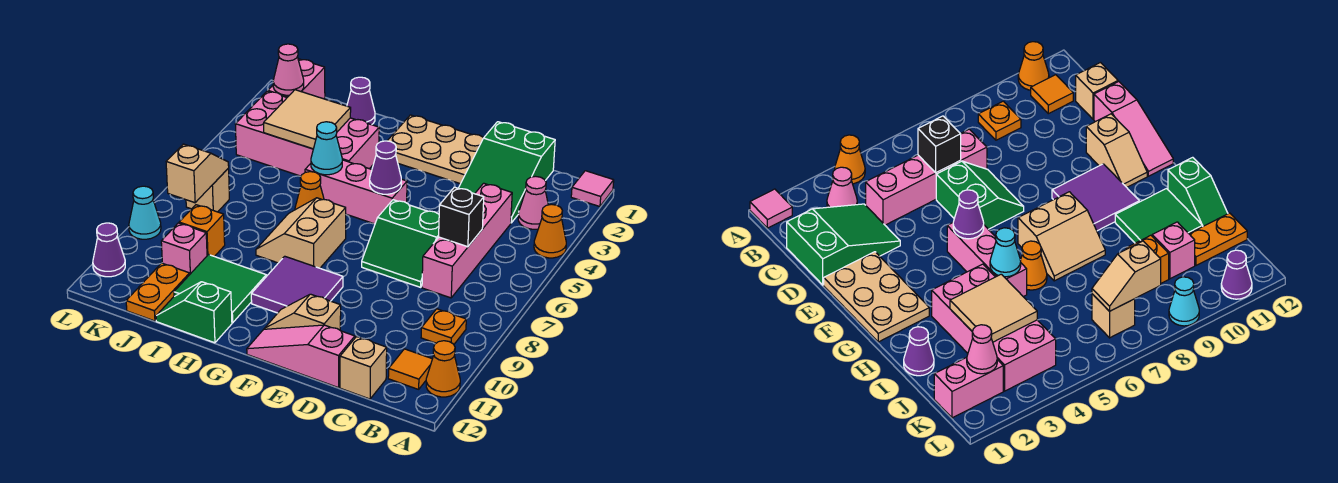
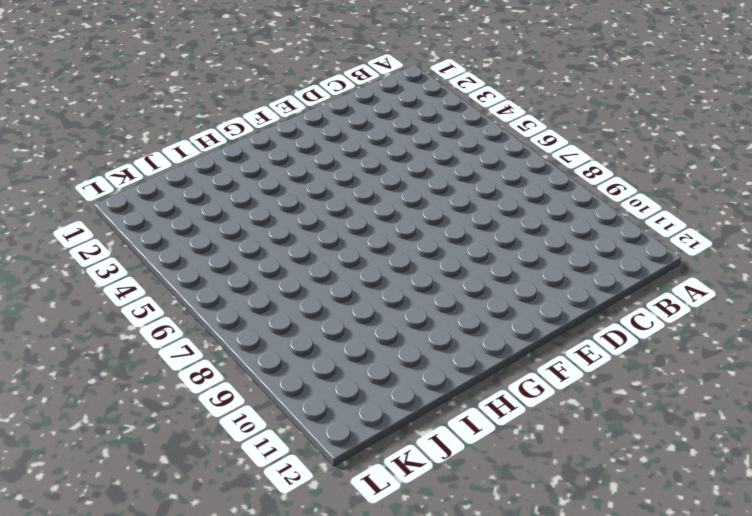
none -> pink tile A1 level 1
none -> orange cone A4 level 1
none -> orange cone A11 level 1
none -> pink cone B3 level 1

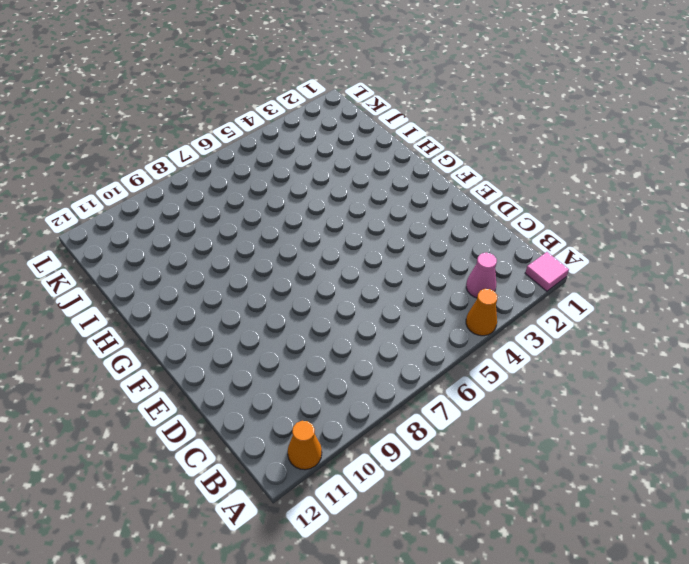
none -> orange plate B9 level 1
none -> orange tile B11 level 1
none -> green slope C1:D3 level 1 top 1
none -> pink brick C4:C7 level 1

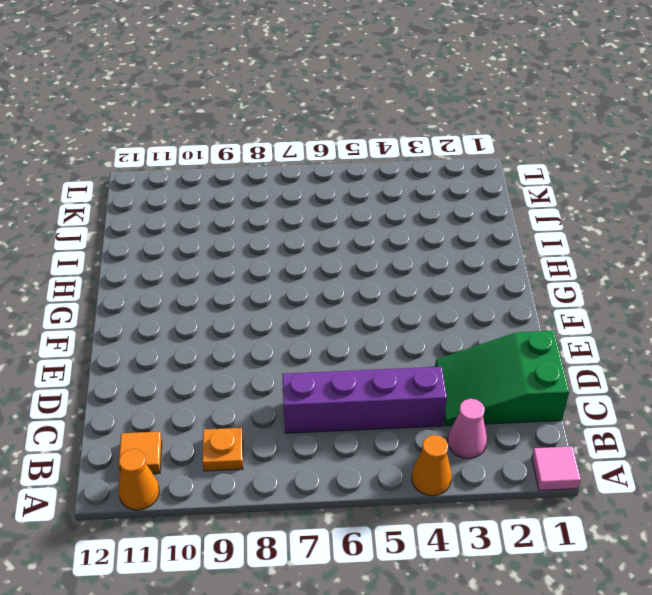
purple brick C4:C7 level 1 -> pink brick C4:C7 level 1
none -> tan brick C12 level 1
none -> green slope D6:E7 level 1 top 6
none -> pink slope D12:F12 level 1 top D
none -> tan plate E1:G2 level 1

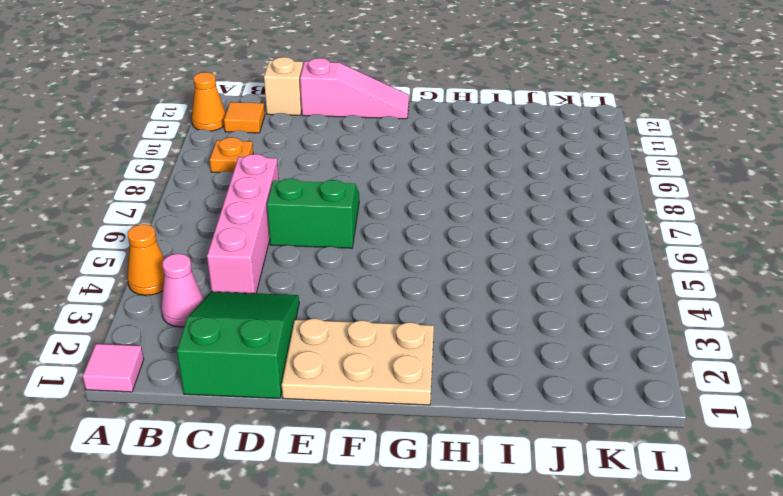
none -> tan slope E11:F11 level 1 top E
none -> pink brick F5:H5 level 1
none -> purple tile F9:G10 level 1
none -> tan slope G7:H8 level 1 top G

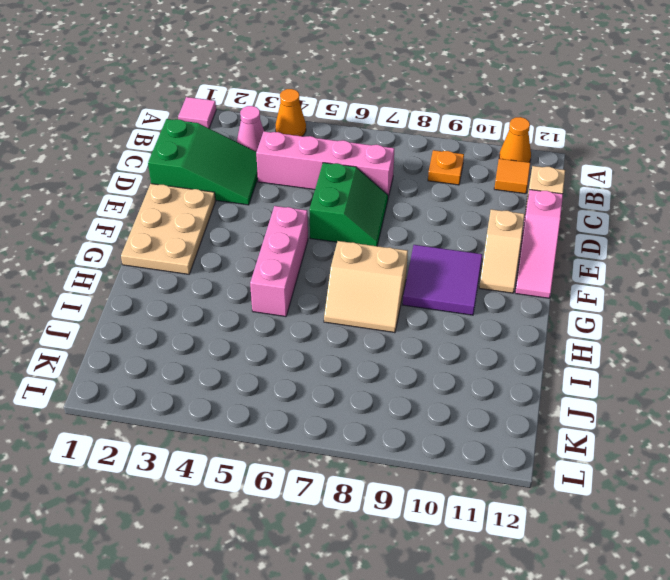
none -> pink brick H3:K4 level 1
none -> orange cone H6 level 1
none -> green tile H10:I11 level 1
none -> green slope H12:I12 level 1 top H

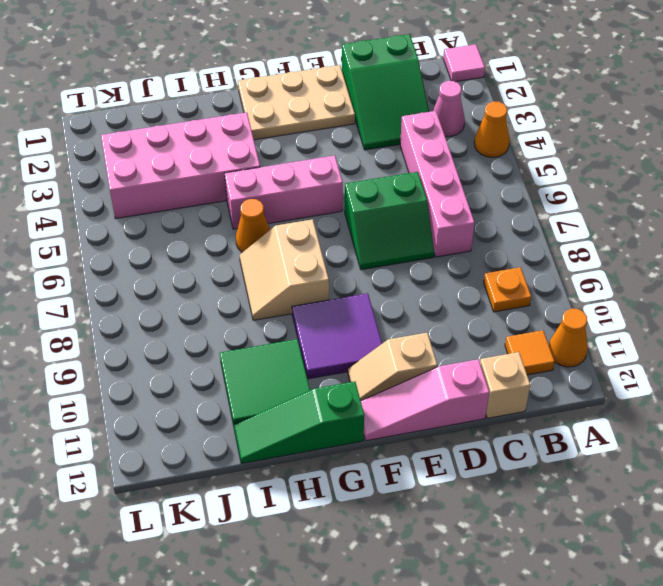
green slope G12:I12 level 1 top G -> green slope H12:I12 level 1 top H
none -> purple cone I1 level 1
none -> orange brick J9 level 1
none -> pink brick J10 level 1
none -> orange plate J11:J12 level 1

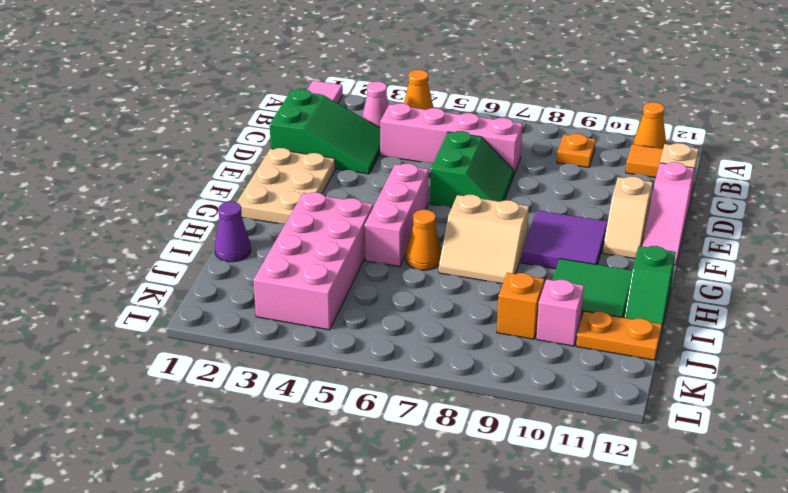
none -> pink brick K1:K2 level 1
none -> tan brick K7 level 1
none -> cyan cone L9 level 1
none -> purple cone L11 level 1

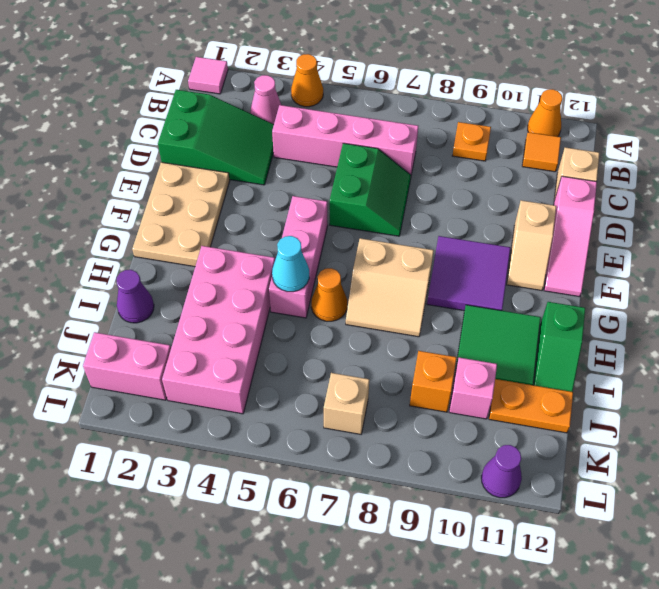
none -> cyan cone L9 level 1
none -> black brick C6 level 2
none -> purple cone F5 level 2
none -> tan tile I3:J4 level 2

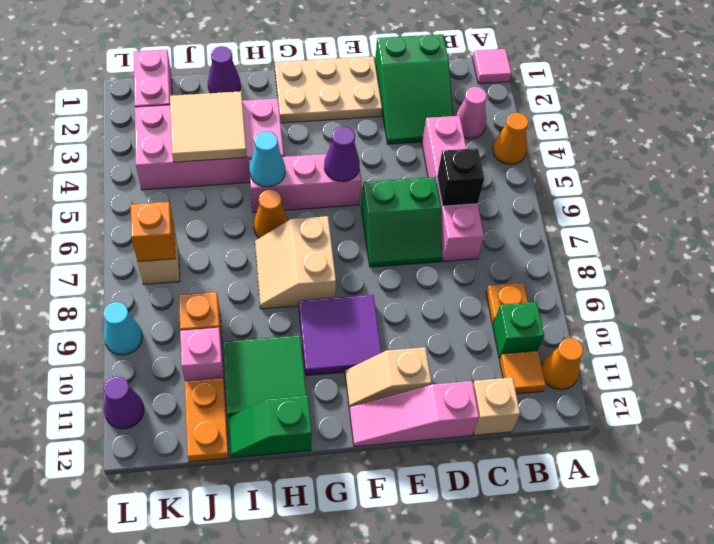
green brick B10 level 1 -> none
orange brick K7 level 2 -> tan slope K7:K8 level 2 top 8
none -> pink cone K2 level 2

